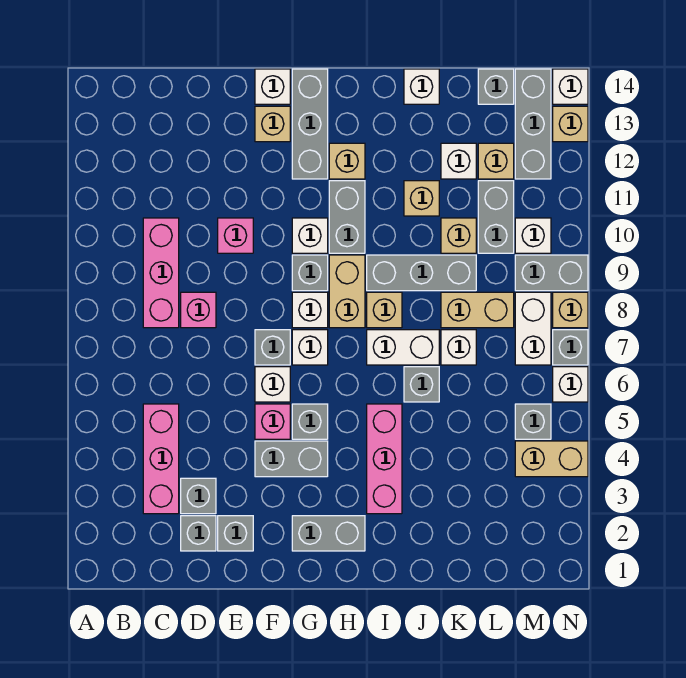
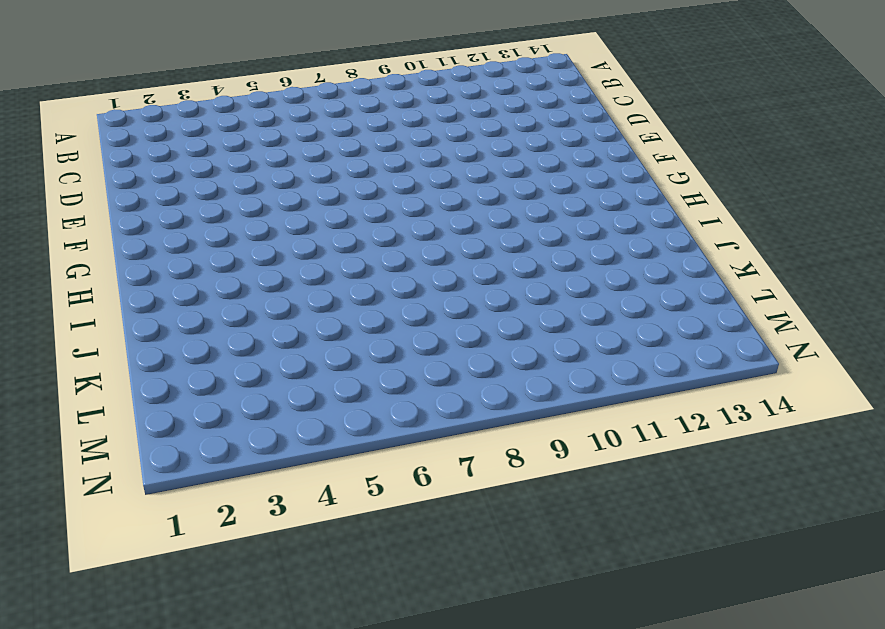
none -> pink brick C3:C5 level 1
none -> pink brick C8:C10 level 1
none -> grey brick D2 level 1
none -> grey brick D3 level 1

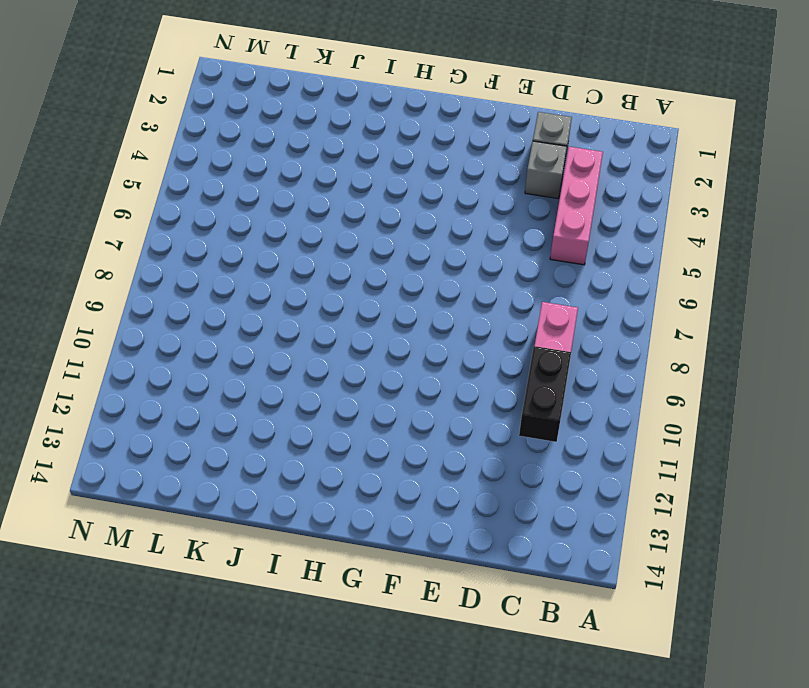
black brick C10:C11 level 2 -> none
none -> pink brick D8 level 1
none -> grey brick E2 level 1
none -> pink brick E10 level 1
none -> grey brick F4:G4 level 1

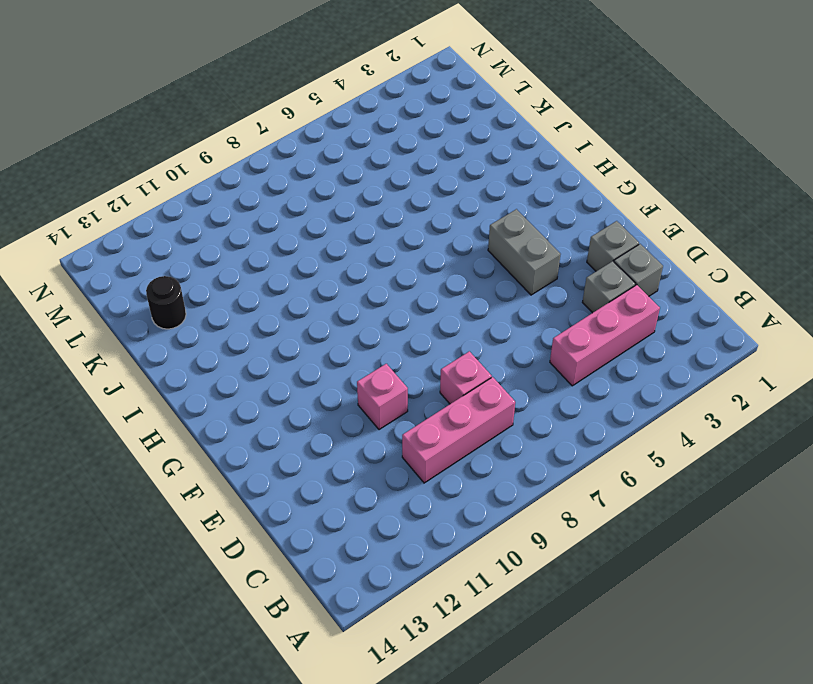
black round brick K13 level 1 -> none
none -> pink brick F5 level 1
none -> white brick F6 level 1
none -> grey brick F7 level 1
none -> tan brick F13 level 1

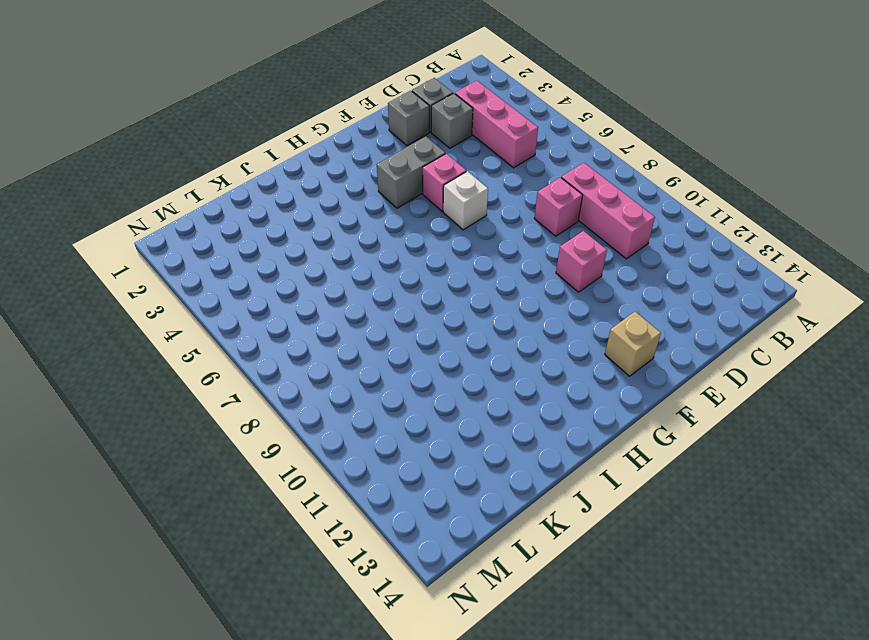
none -> grey brick F7 level 1
none -> white brick F14 level 1
none -> grey brick G2:H2 level 1
none -> grey brick G5 level 1

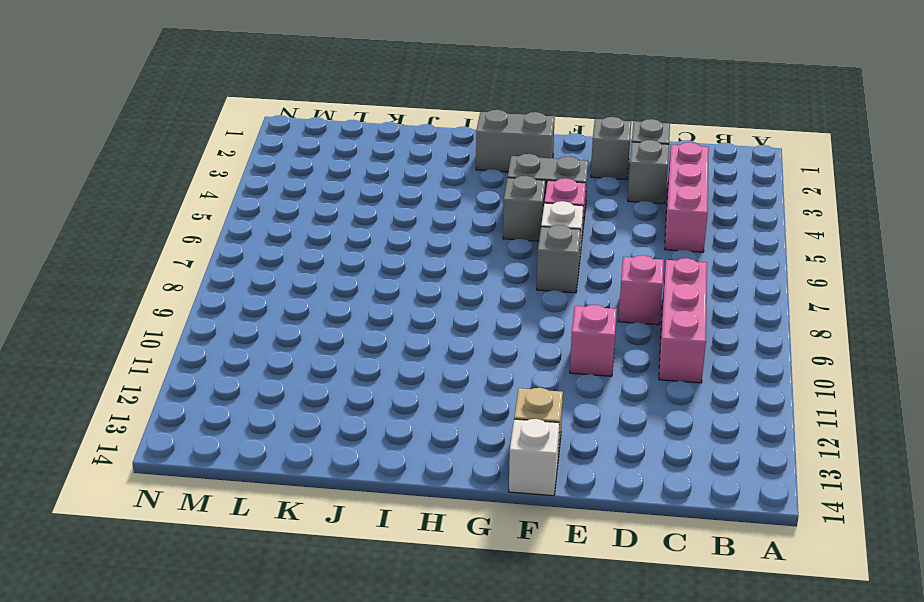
none -> white brick G7 level 1
none -> white brick G8 level 1
none -> grey brick G9 level 1
none -> white brick G10 level 1

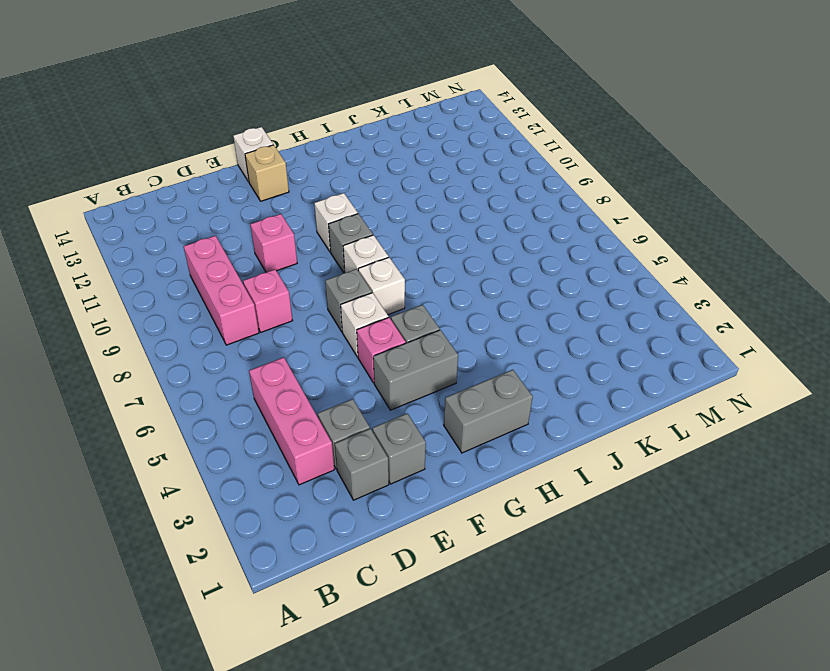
none -> grey brick G12:G14 level 1
none -> tan brick H8:H9 level 1
none -> grey brick H10:H11 level 1
none -> tan brick H12 level 1

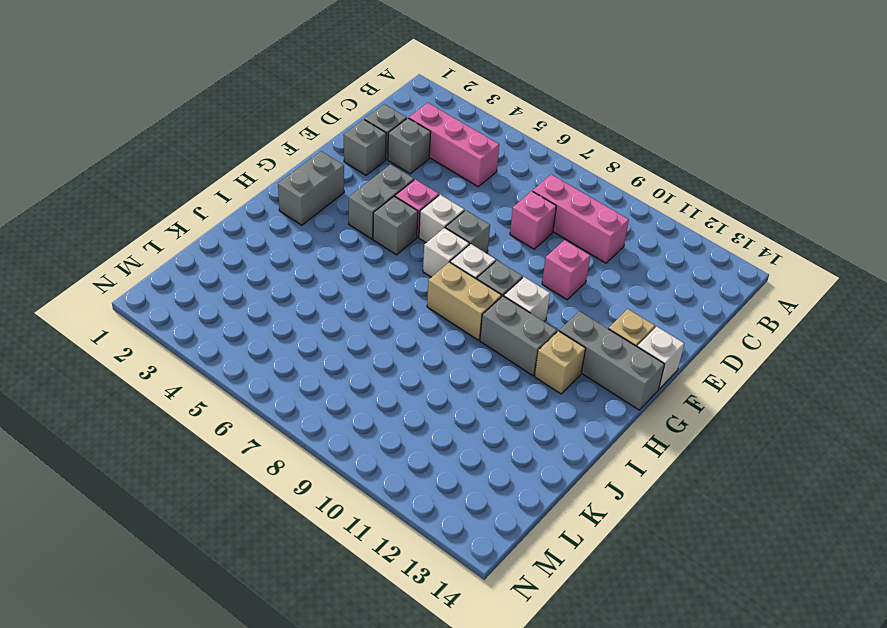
none -> pink brick I3:I5 level 1
none -> white brick I7:J7 level 1
none -> tan brick I8 level 1
none -> grey brick I9:K9 level 1

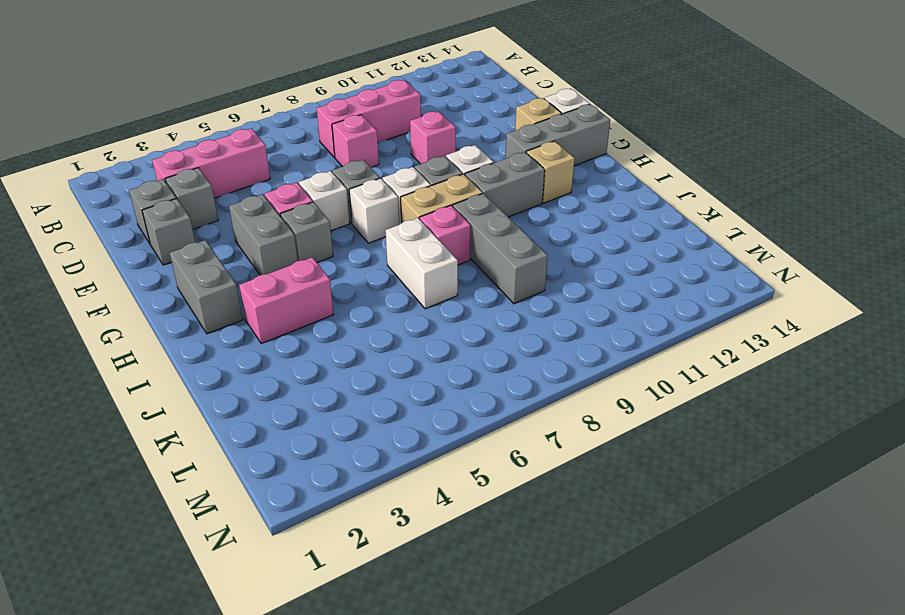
pink brick I3:I4 level 1 -> pink brick I3:I5 level 1
pink brick I8 level 1 -> tan brick I8 level 1
none -> grey brick J6 level 1
none -> tan brick J11 level 1
none -> white brick J14 level 1
none -> white brick K7 level 1

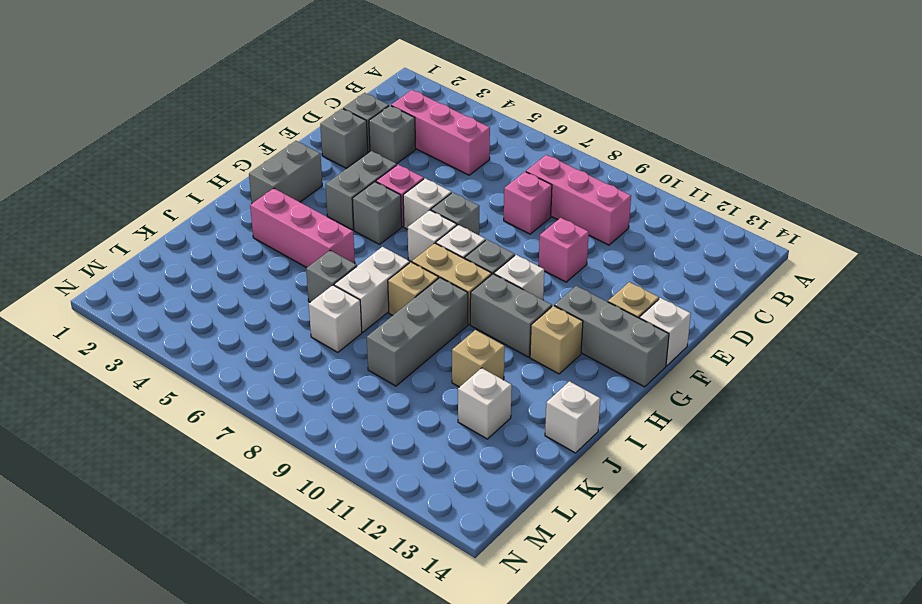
none -> tan brick K8:L8 level 1
none -> tan brick K10 level 1
none -> grey brick L10:L11 level 1
none -> tan brick L12 level 1

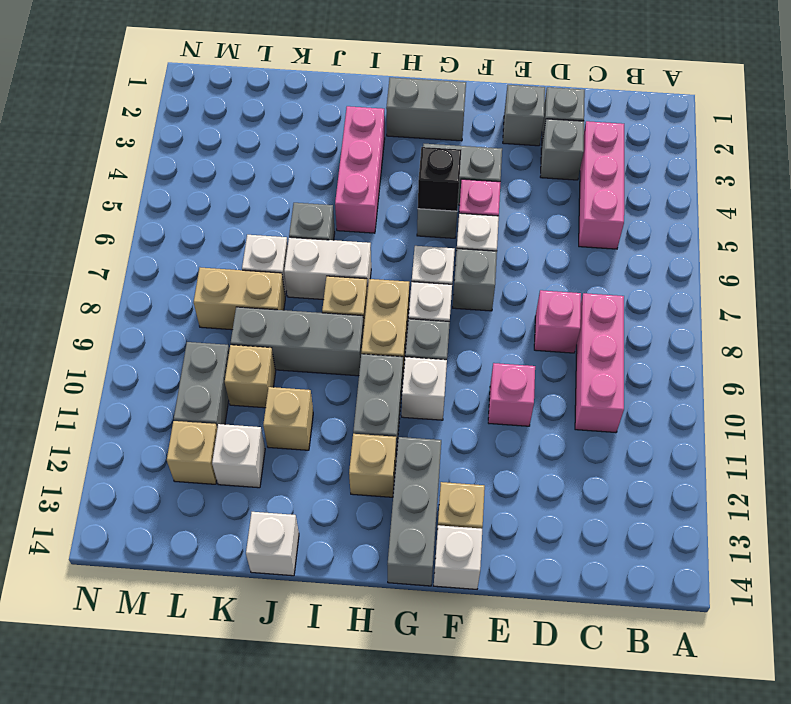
black brick G5 level 2 -> none
none -> grey brick L14 level 1
none -> tan brick M4:N4 level 1
none -> grey brick M5 level 1
none -> white brick M7:M8 level 1

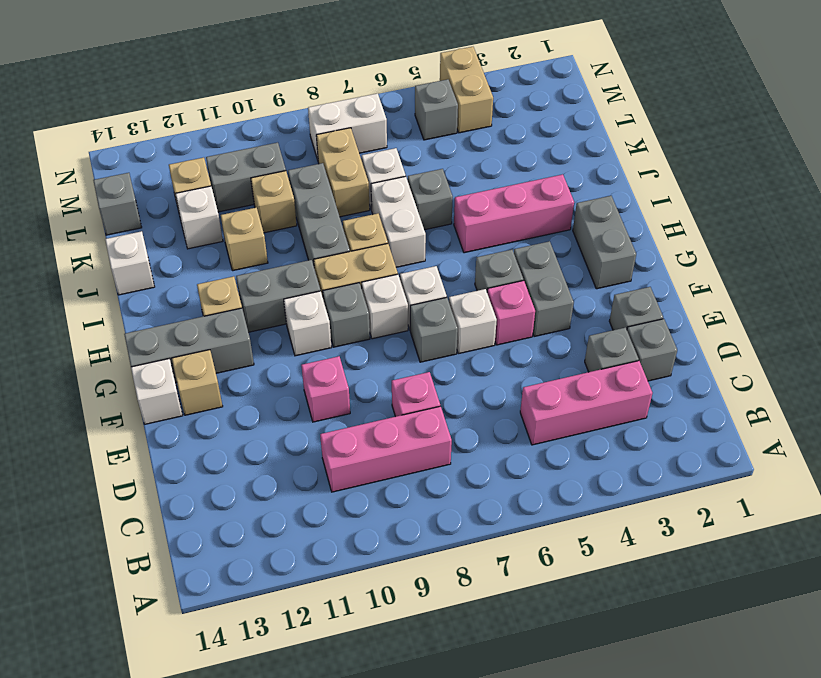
none -> grey brick M9:N9 level 1
none -> white brick M10 level 1
none -> grey brick M12:M14 level 1
none -> white brick N6 level 1

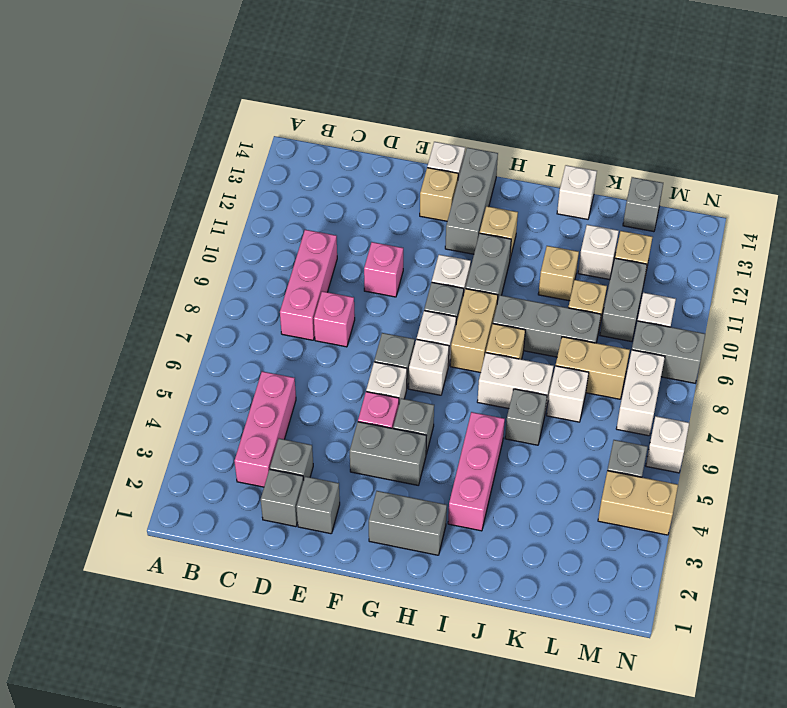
none -> grey brick M12:M14 level 1
none -> grey brick N7 level 1
none -> tan brick N8 level 1
none -> tan brick N13 level 1

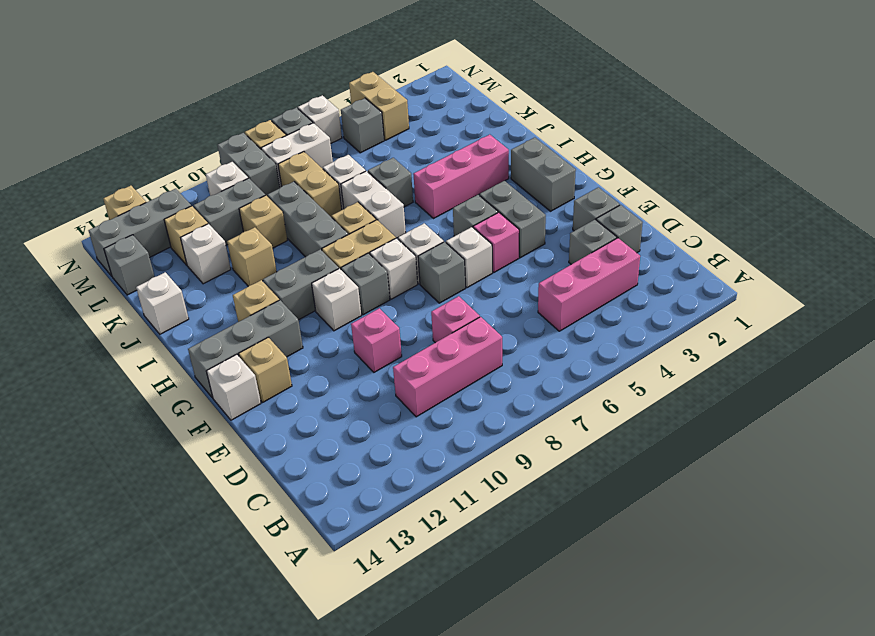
none -> white brick N14 level 1

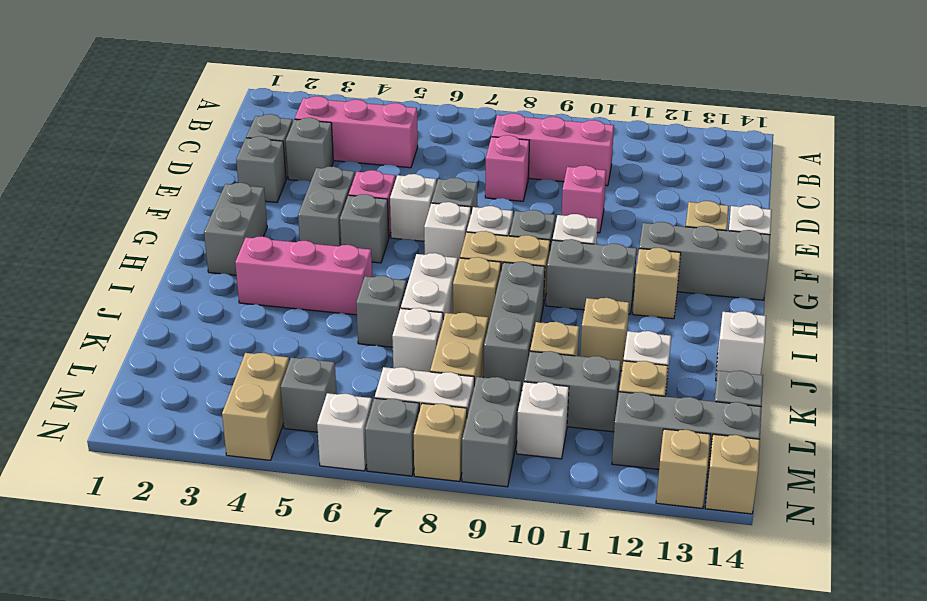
tan brick N14 level 1 -> white brick N14 level 1

